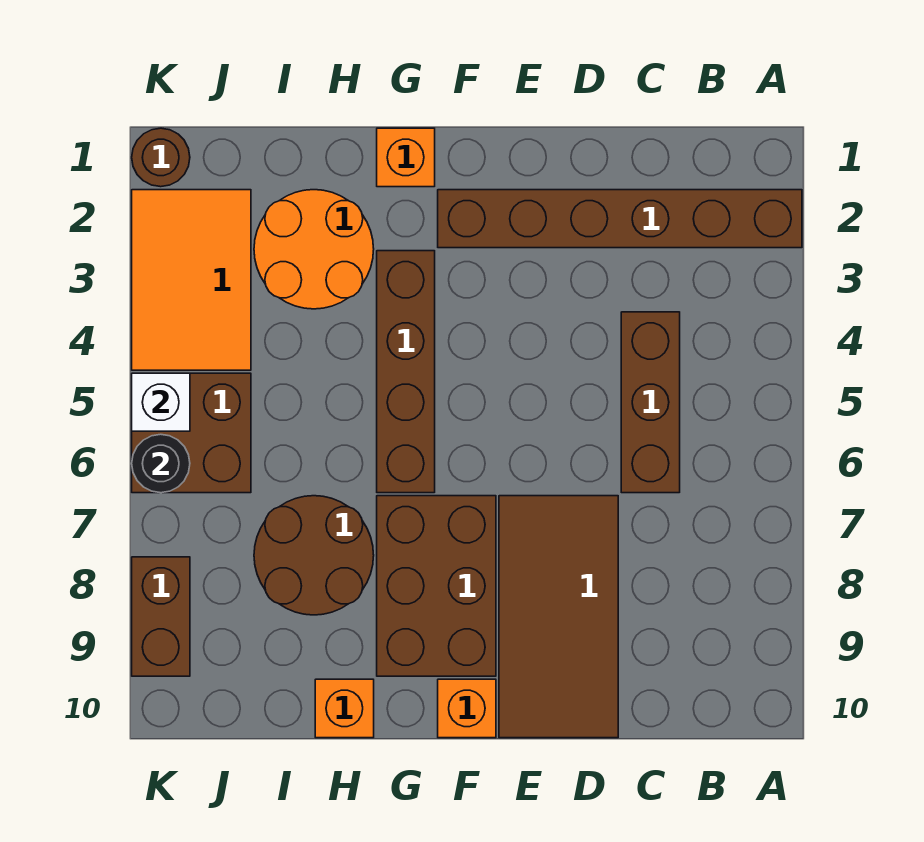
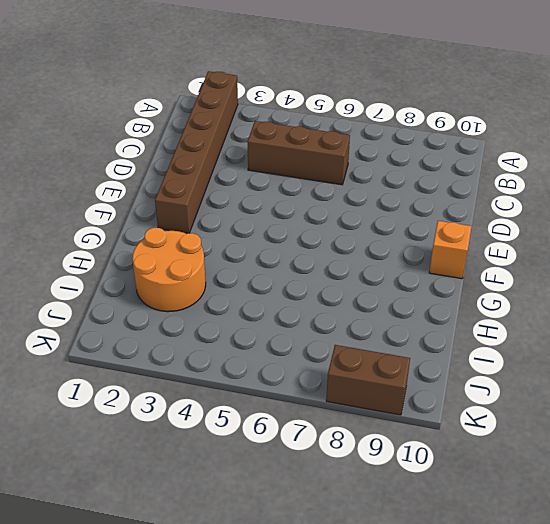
none -> brown tile D7:E10 level 1
none -> brown brick F7:G9 level 1
none -> orange brick G1 level 1

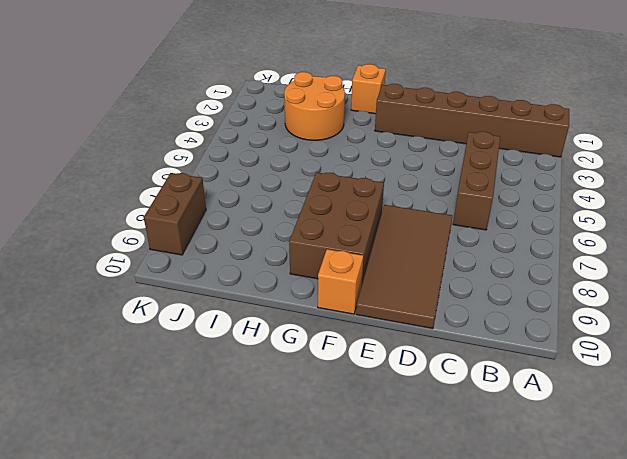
none -> brown brick G3:G6 level 1
none -> brown round brick H7:I8 level 1
none -> orange brick H10 level 1

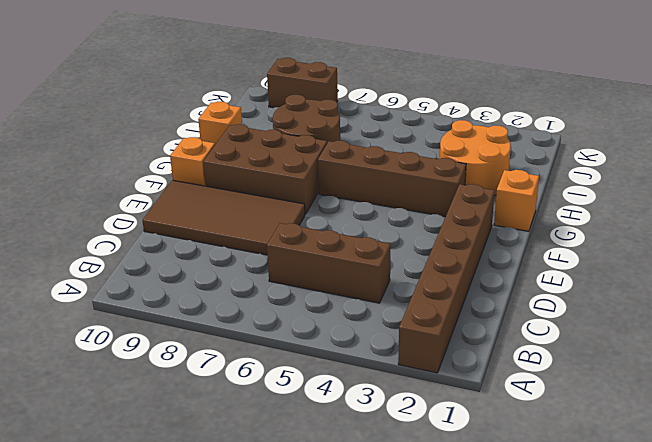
none -> orange tile J2:K4 level 1
none -> brown brick J5:K6 level 1
none -> brown round brick K1 level 1

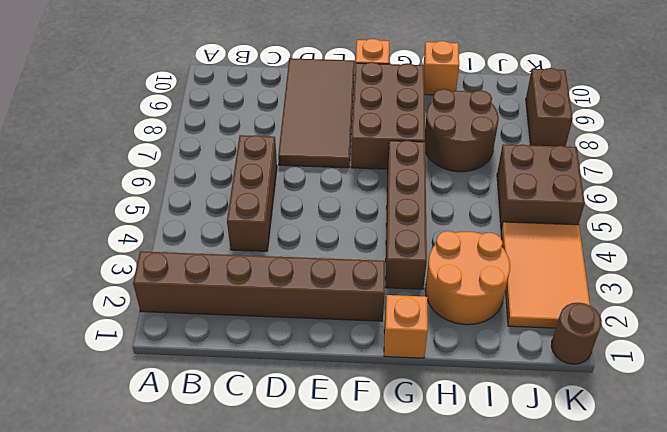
none -> white brick K5 level 2
none -> black round brick K6 level 2

